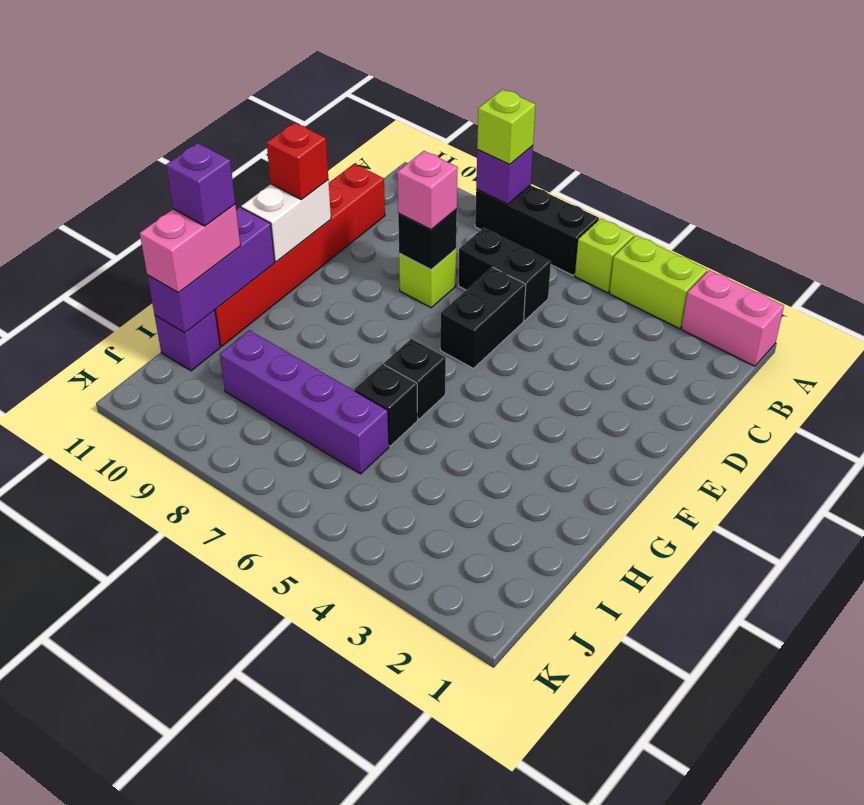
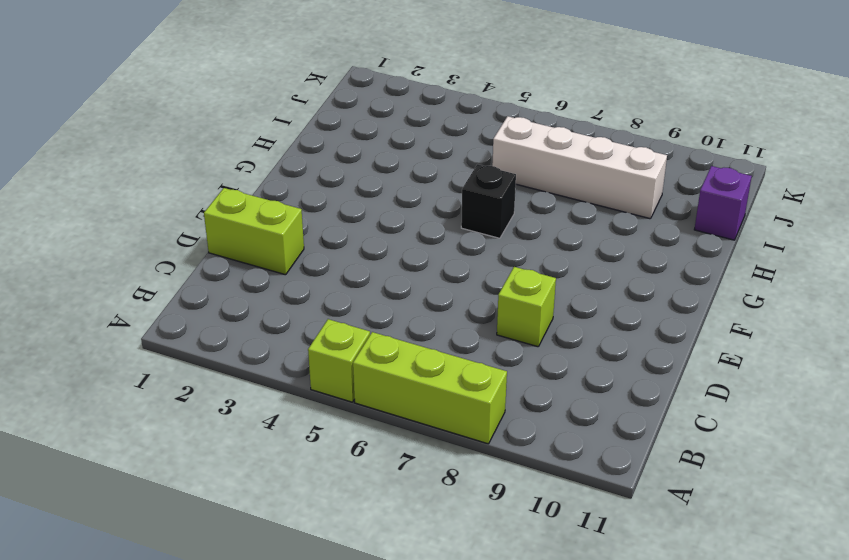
lime brick A6:A8 level 1 -> black brick A6:A8 level 1
lime brick D1:D2 level 1 -> lime brick A3:A4 level 1
white brick I6:I9 level 1 -> purple brick I6:I9 level 1
none -> pink brick A1:A2 level 1
none -> black brick C6:C7 level 1
none -> red brick C11:H11 level 1

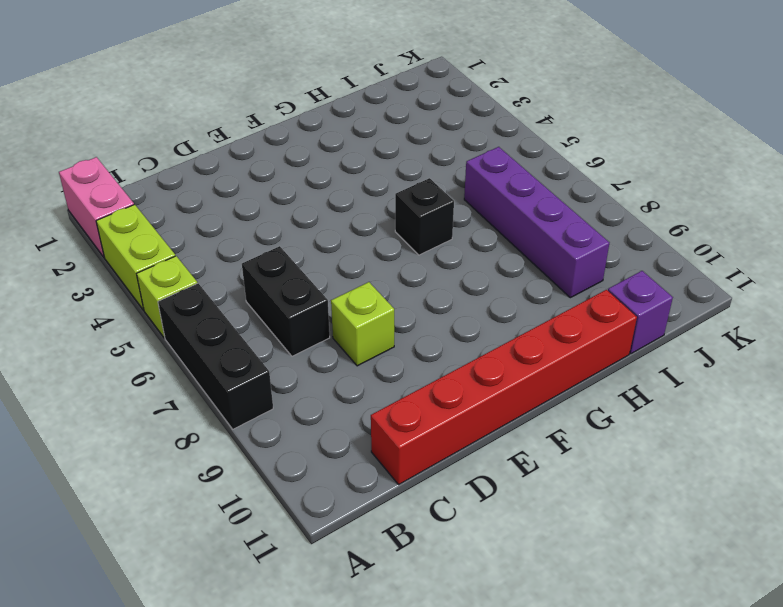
none -> black brick D6:E6 level 1
none -> black brick H6 level 1
none -> purple brick A8 level 2

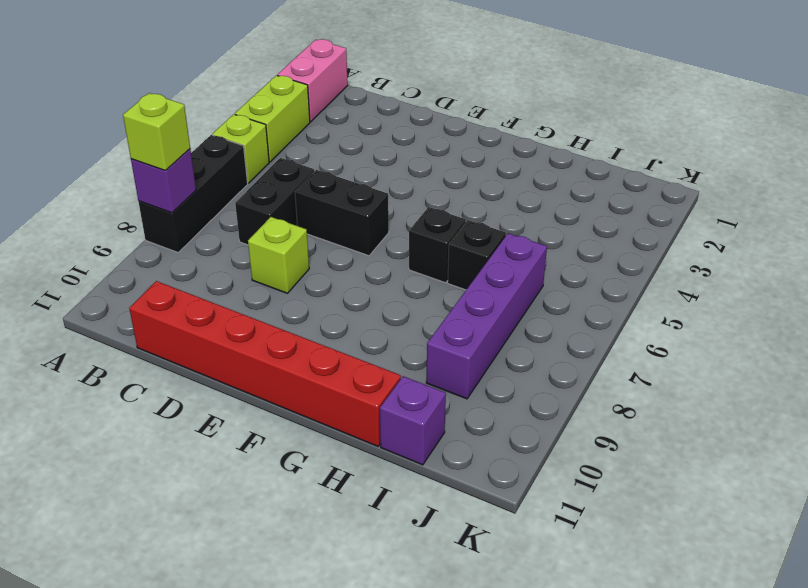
none -> black brick D8 level 2
none -> white brick E11:F11 level 2
none -> purple brick G11:I11 level 2

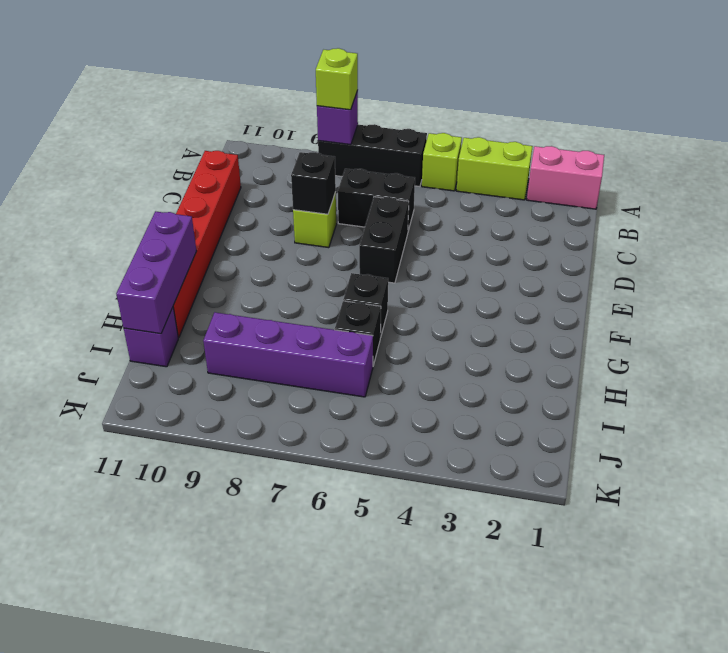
none -> white brick E11:F11 level 2
none -> pink brick D8 level 3
none -> red brick E11 level 3

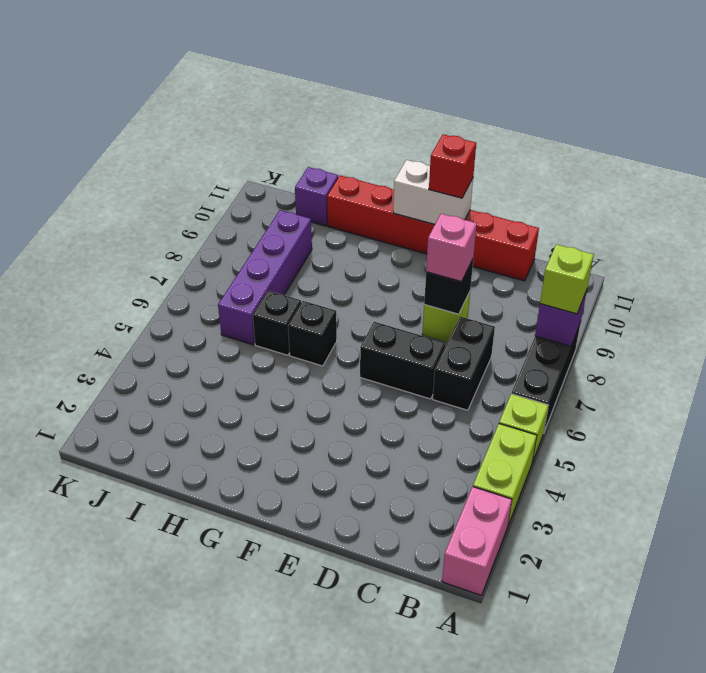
none -> purple brick G11:I11 level 2
none -> pink brick H11:I11 level 3
none -> purple brick H11 level 4

